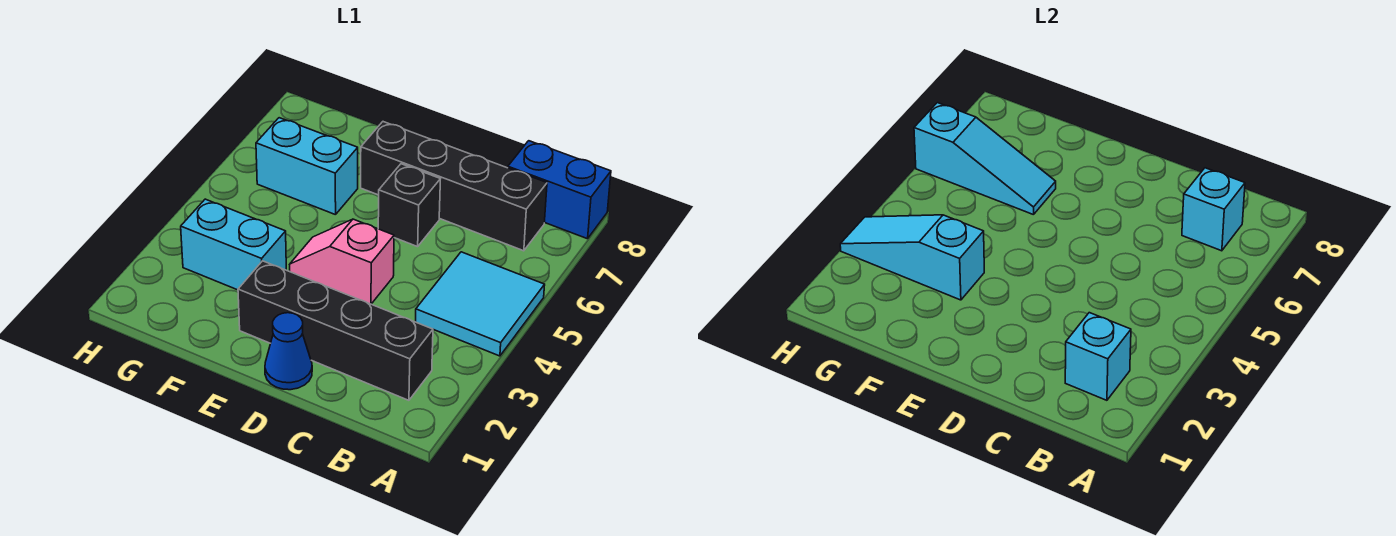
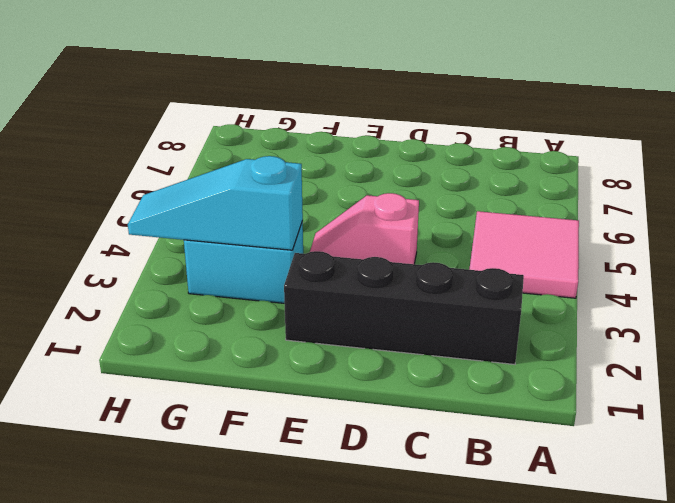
pink tile A4:B5 level 1 -> cyan tile A4:B5 level 1
none -> blue brick A8:B8 level 1
none -> black brick B7:E7 level 1
none -> blue cone D1 level 1

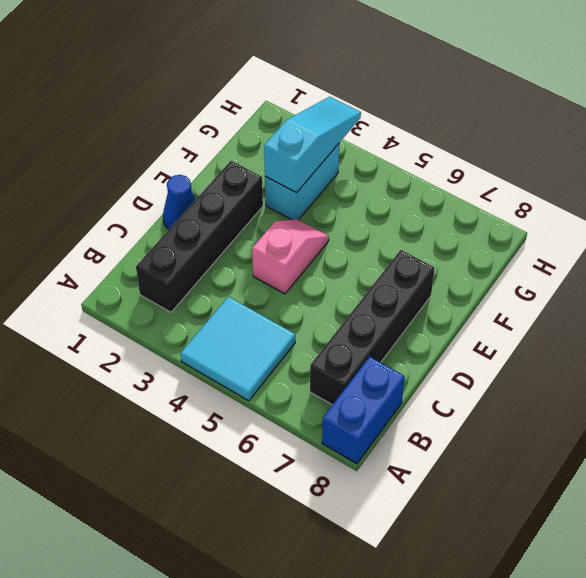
none -> black brick D6 level 1
none -> cyan brick F6:G6 level 1
none -> cyan brick B2 level 2

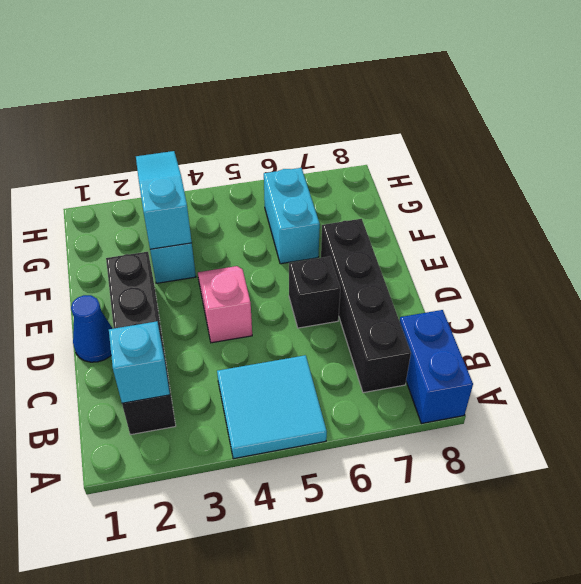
none -> cyan brick B7 level 2
none -> cyan slope F6:H6 level 2 top H

